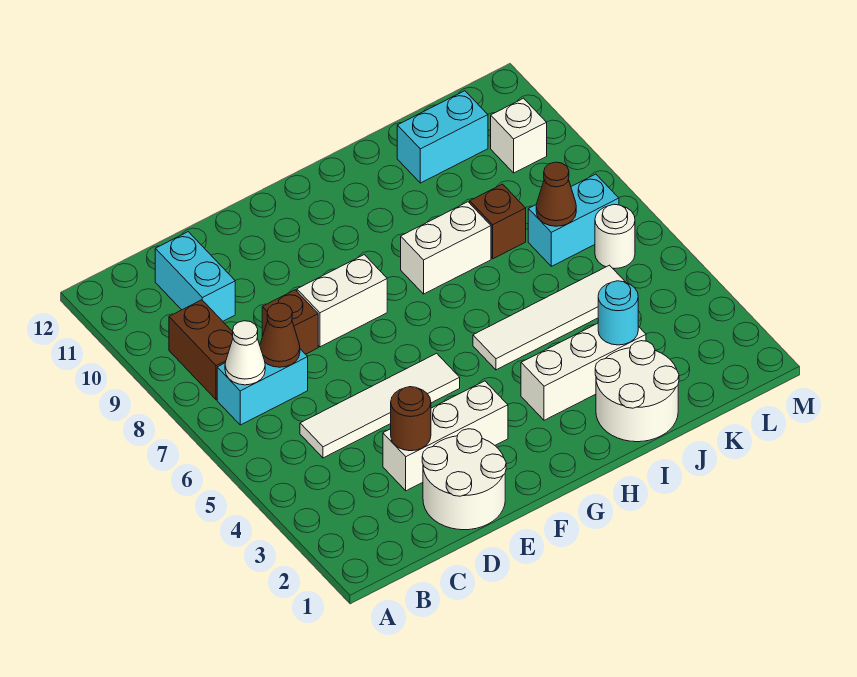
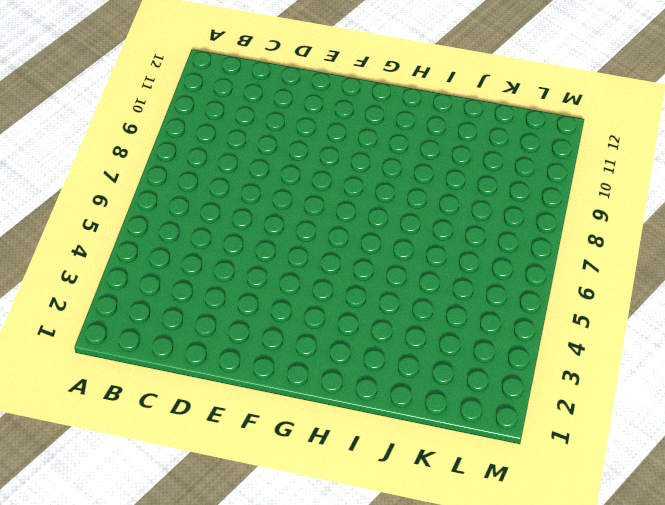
none -> cyan brick B7:C7 level 1
none -> brown brick B8:B9 level 1
none -> white tile C5:F5 level 1

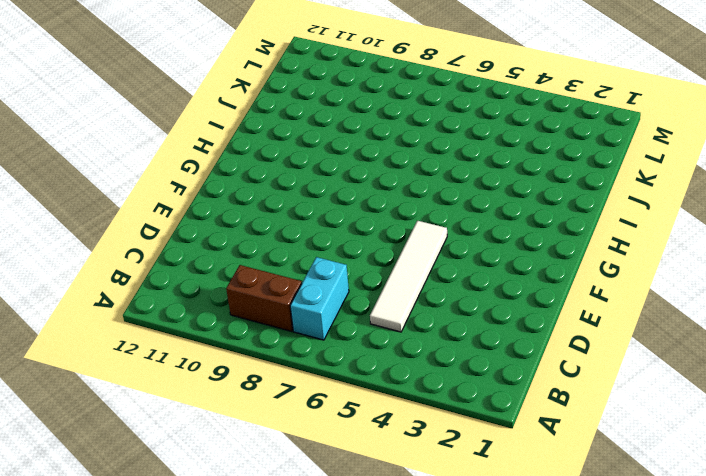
none -> cyan brick C10:C11 level 1
none -> white round brick D1:E2 level 1
none -> white brick D3:F3 level 1

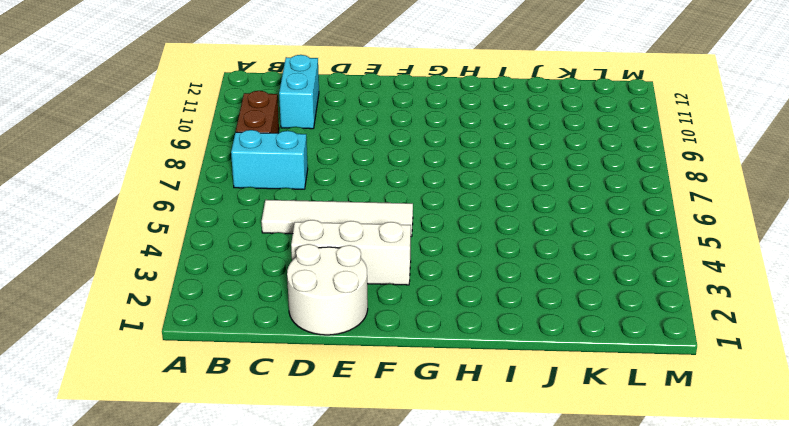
none -> brown brick D8 level 1
none -> white brick E8:F8 level 1
none -> white brick H3:J3 level 1

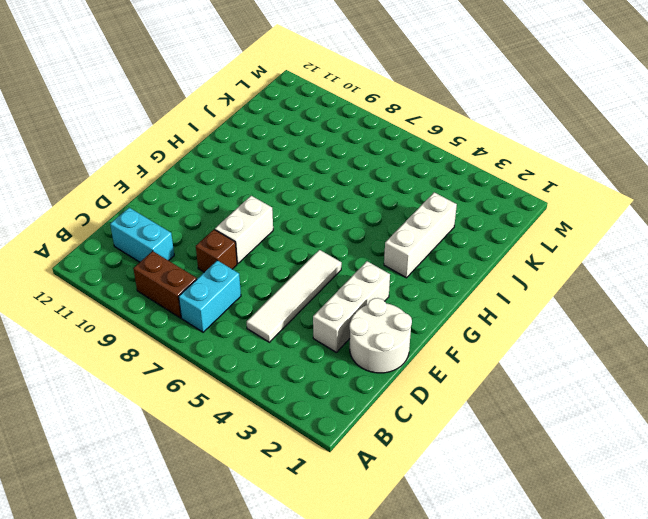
none -> white tile H5:K5 level 1
none -> white brick H8:I8 level 1
none -> white round brick I1:J2 level 1

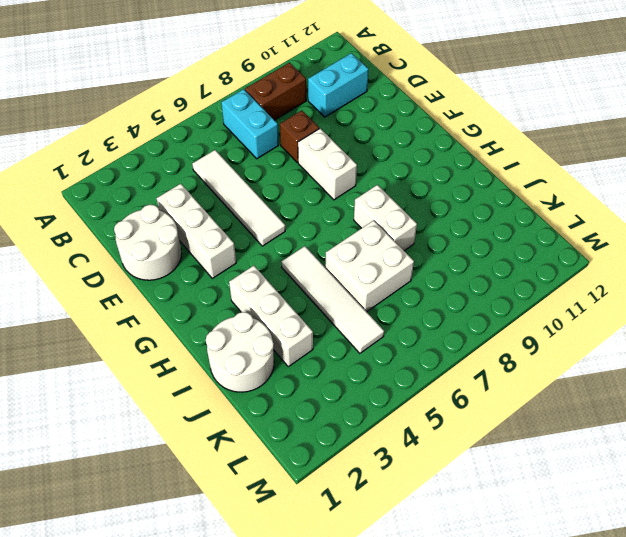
white brick I6:J7 level 1 -> none
none -> brown brick J8 level 1
none -> cyan brick J11:K11 level 1
none -> cyan brick K7:L7 level 1

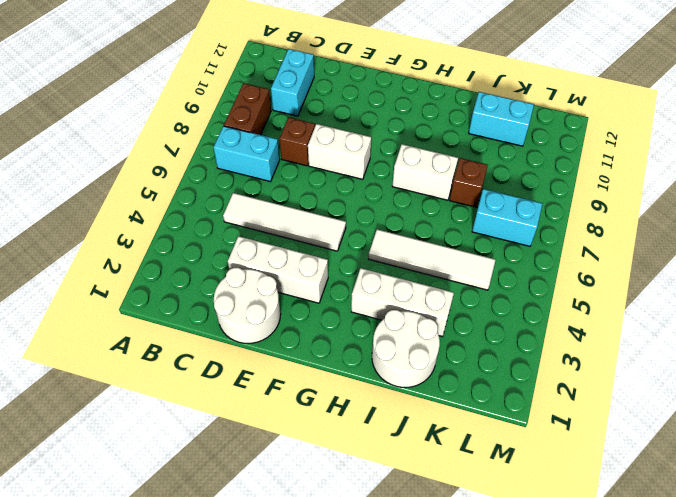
none -> white round brick L6 level 1
none -> white brick L10 level 1
none -> white cone B7 level 2

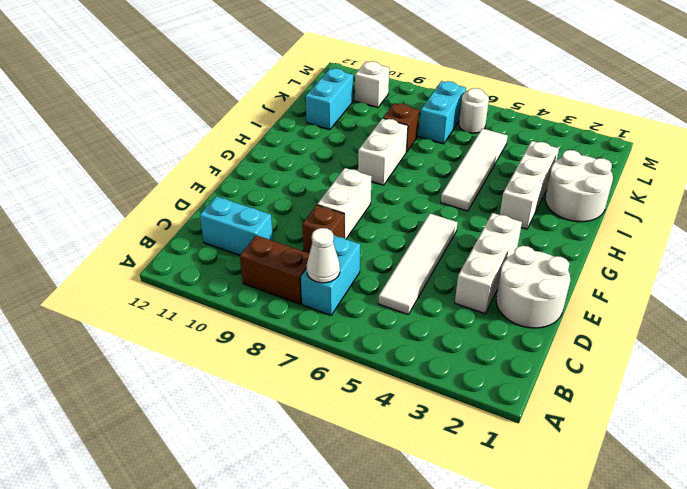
none -> brown cone C7 level 2
none -> brown round brick D3 level 2
none -> cyan round brick J3 level 2

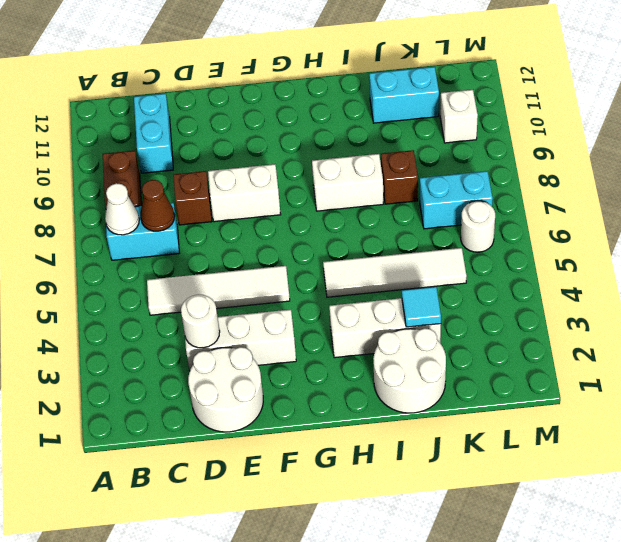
white round brick D3 level 2 -> brown round brick D3 level 2
cyan tile J3 level 2 -> cyan round brick J3 level 2
none -> brown cone K7 level 2

